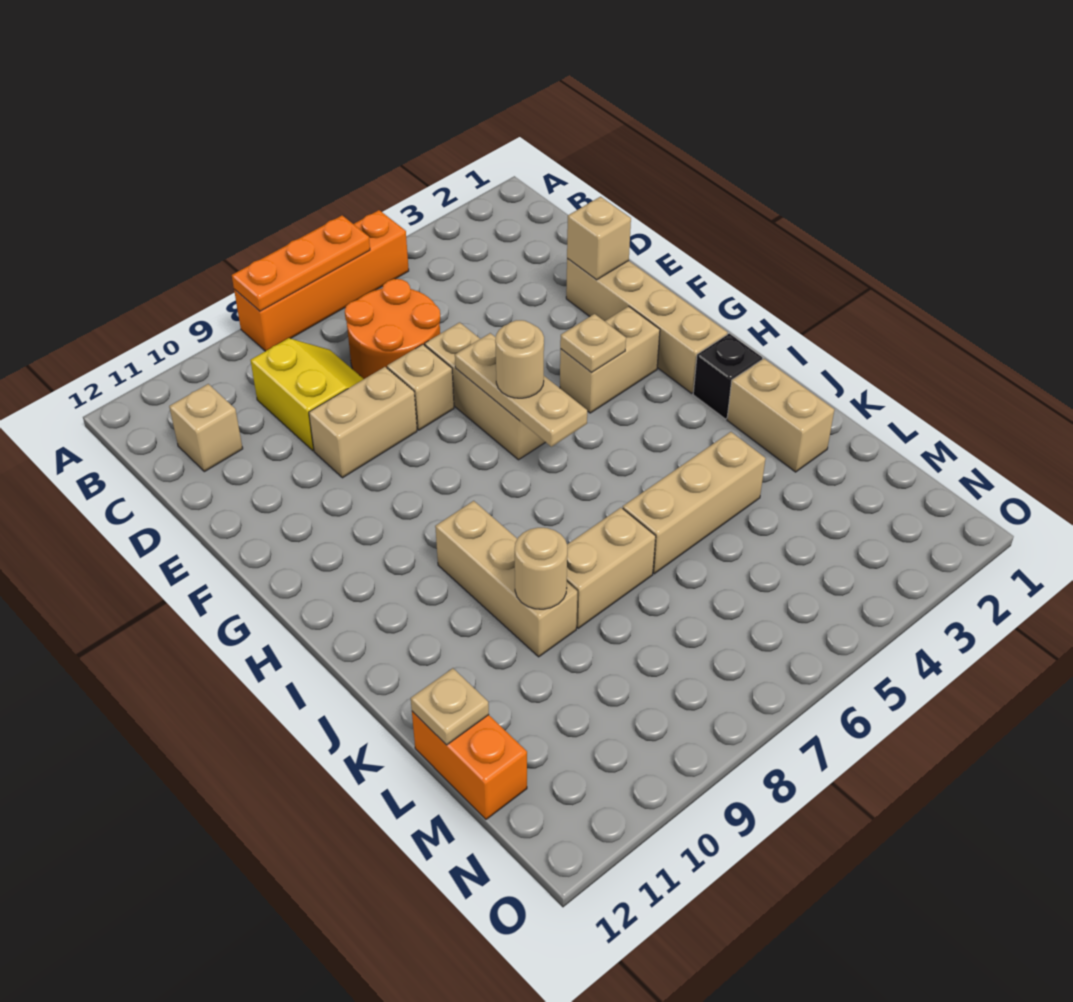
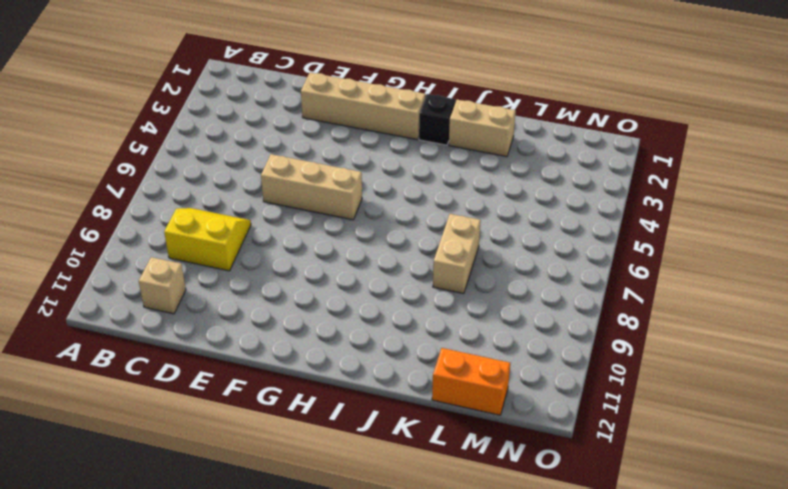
none -> orange brick A5:A8 level 1
none -> orange round brick C6:D7 level 1
none -> tan brick E7 level 1

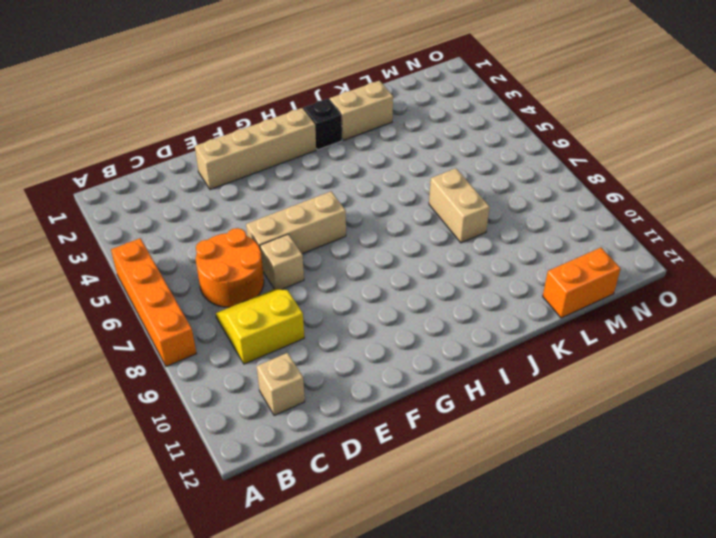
none -> tan brick E8:E9 level 1
none -> tan brick G3:G4 level 1
none -> tan brick I9:K9 level 1

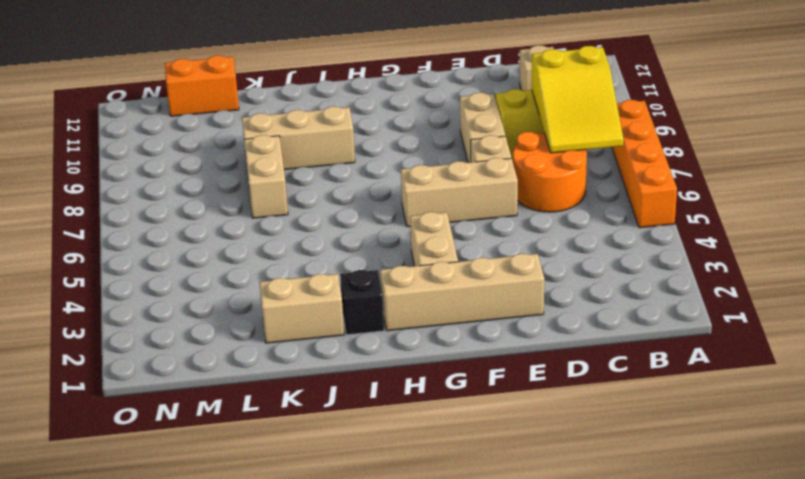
yellow slope B7:C9 level 2 top 9 -> none
none -> tan brick K4:K6 level 1
none -> orange plate A6:A8 level 2
none -> tan brick E2 level 2

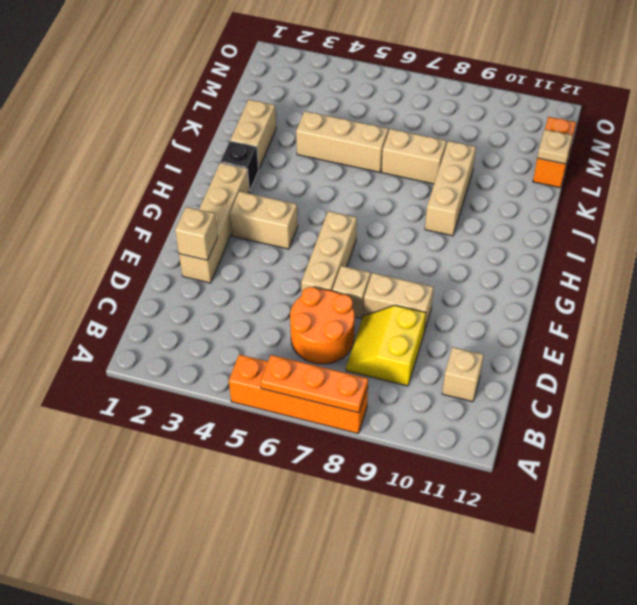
none -> tan plate F6:H6 level 2
none -> tan plate G4 level 2
none -> tan round brick K9 level 2

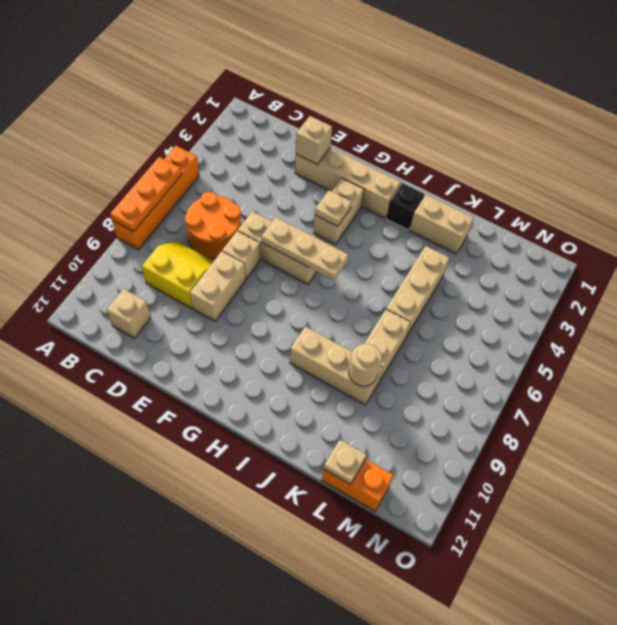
none -> tan round brick G6 level 3

